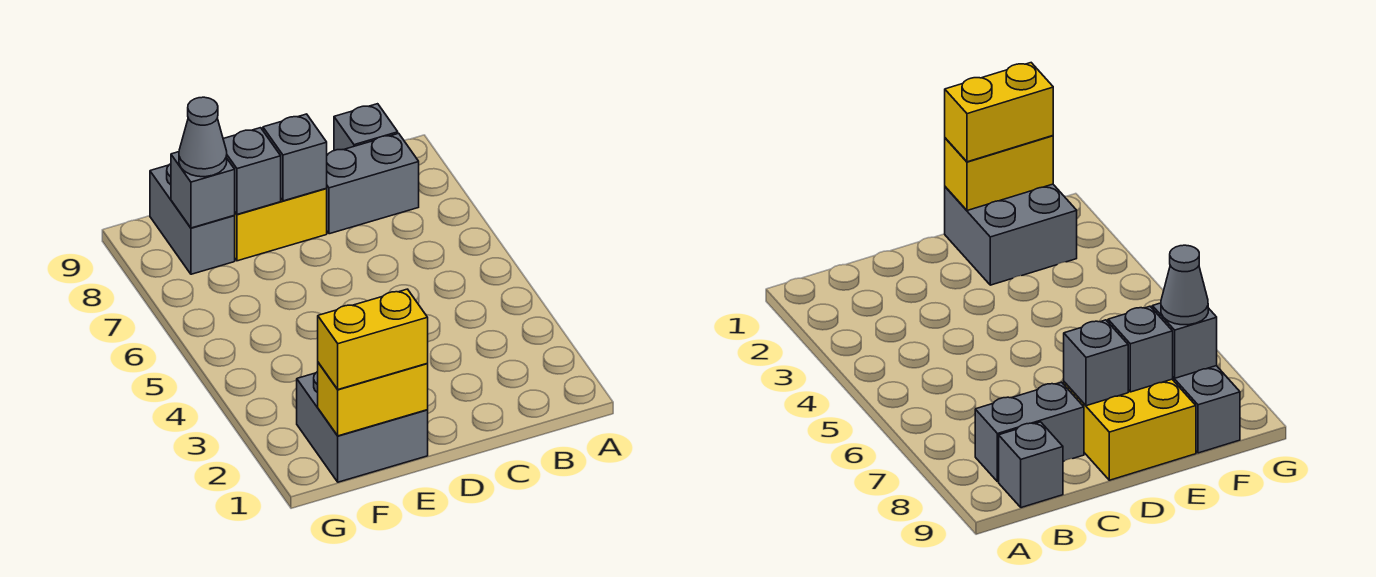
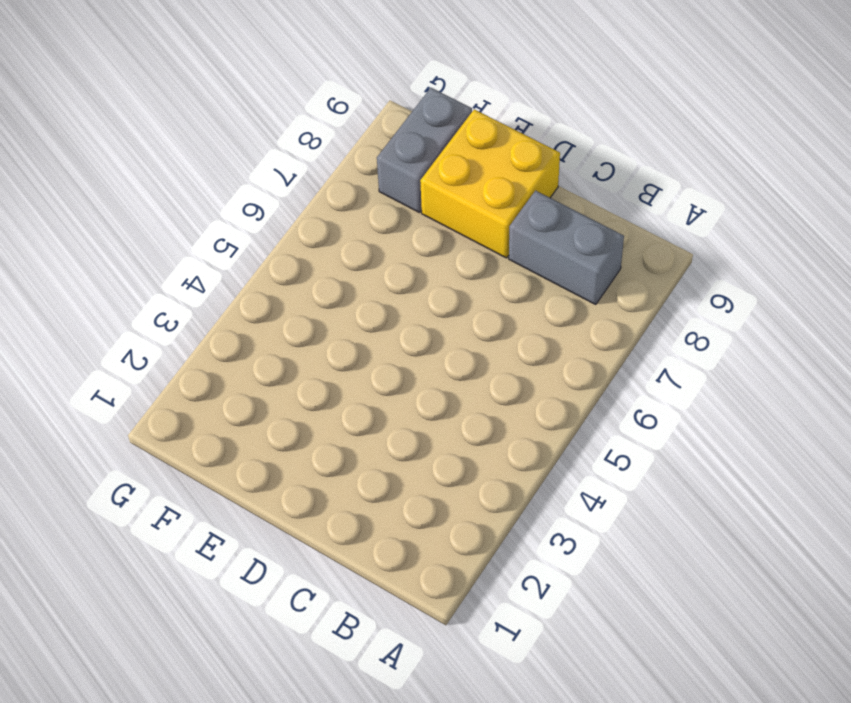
none -> grey brick B9 level 1
none -> grey brick E1:F2 level 1

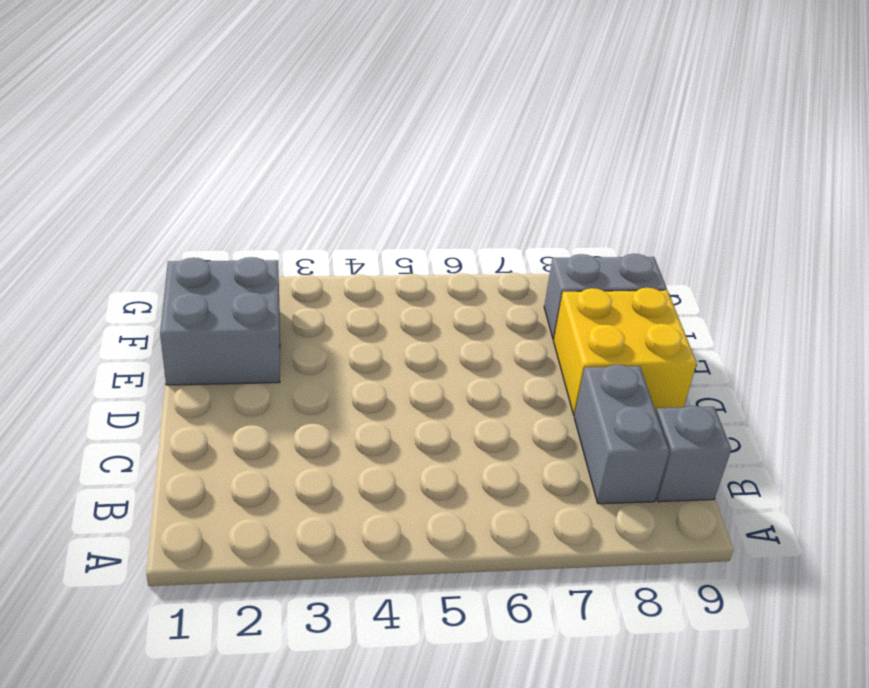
none -> grey brick D8 level 2
none -> yellow brick E1:F1 level 2

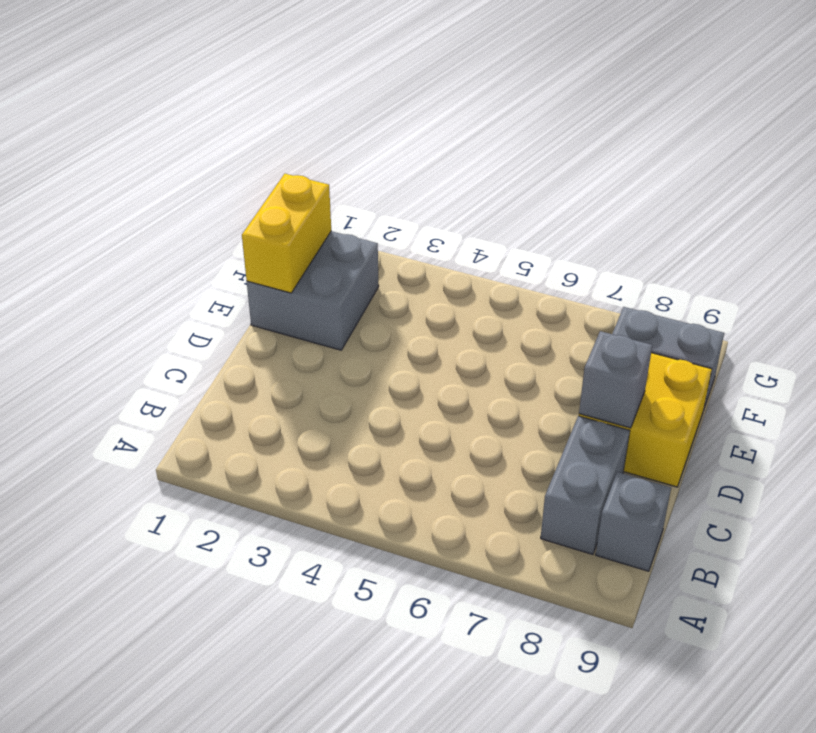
none -> grey brick E8 level 2
none -> grey brick F8 level 2

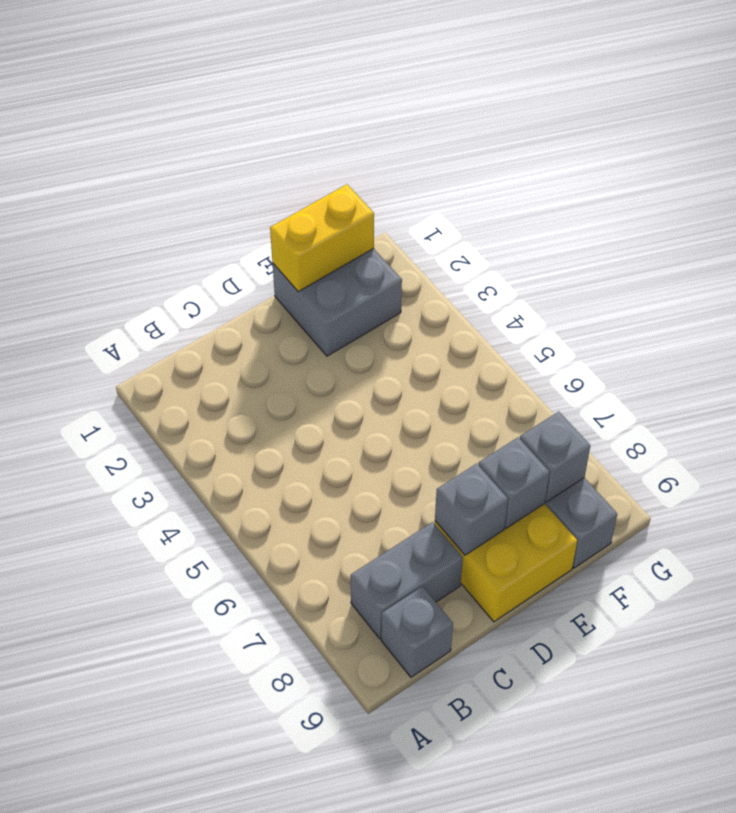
none -> yellow brick E1:F1 level 3
none -> grey cone F8 level 3

